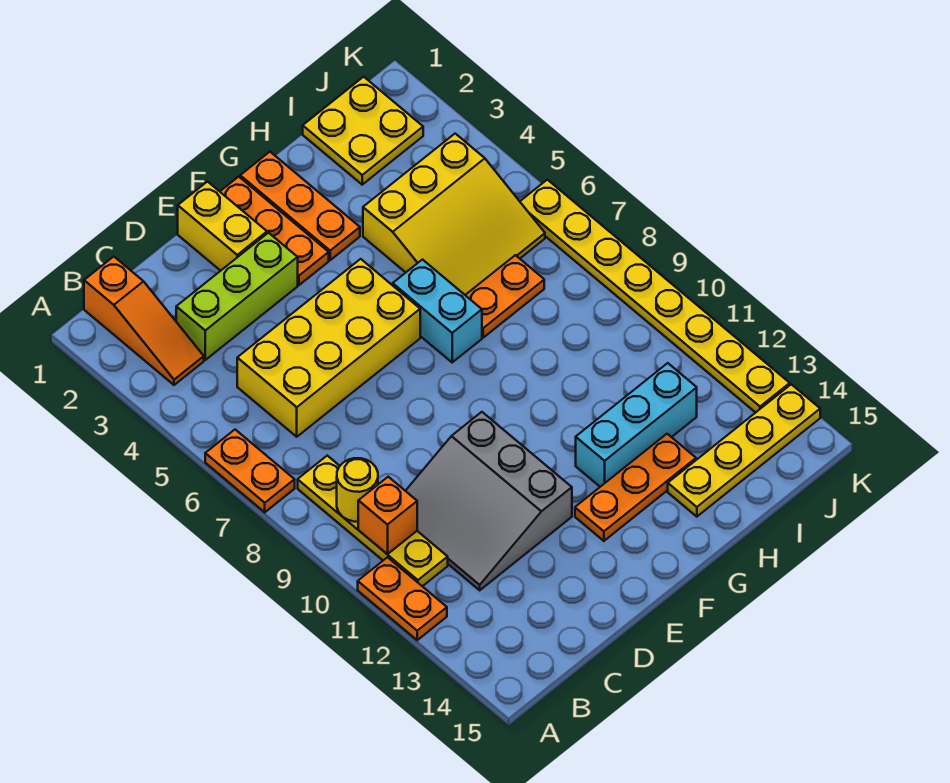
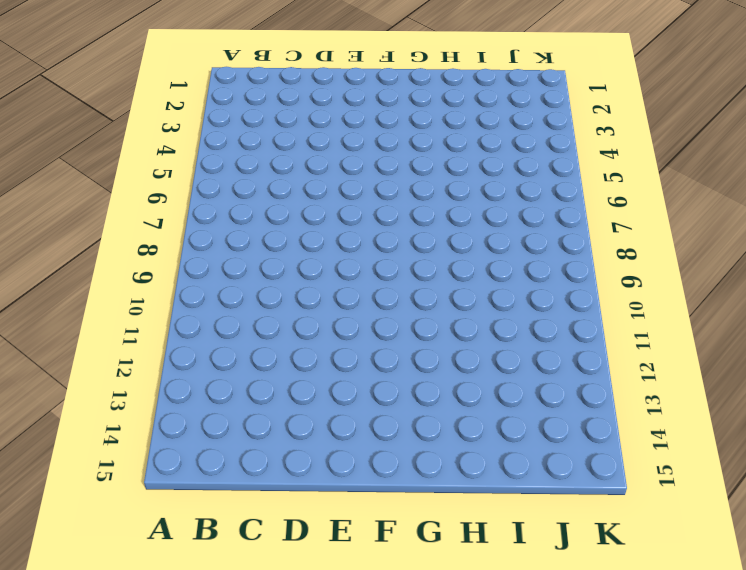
none -> orange plate A6:A7 level 1
none -> orange plate A11:A12 level 1
none -> orange slope B1:B3 level 1 top 1

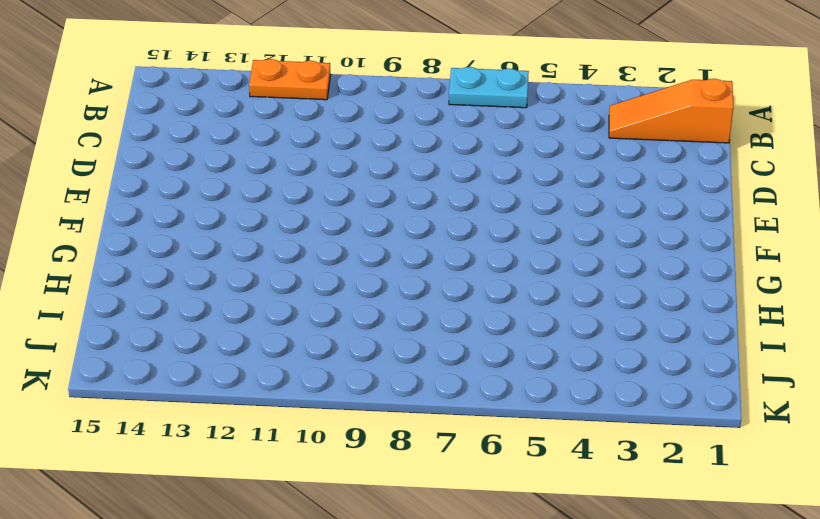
cyan plate A6:A7 level 1 -> orange plate A6:A7 level 1
none -> yellow plate B8:B11 level 1
none -> lime brick C3:E3 level 1
none -> yellow brick C5:F6 level 1

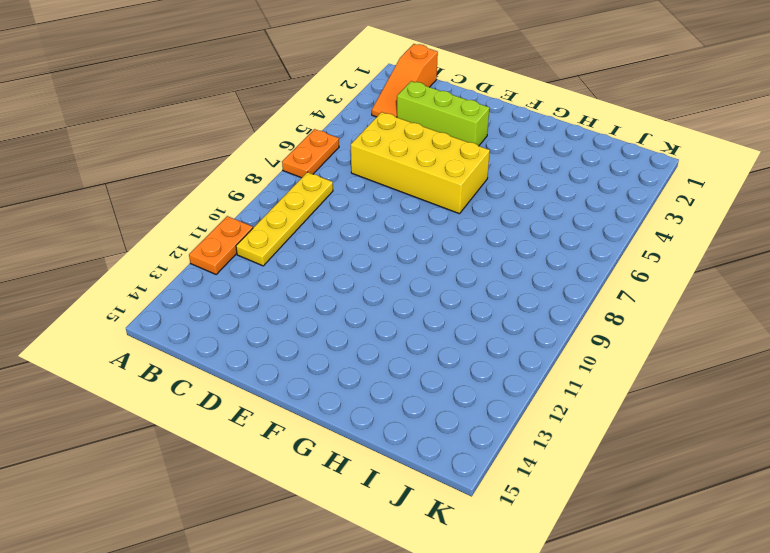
none -> grey slope C10:E12 level 1 top E
none -> yellow brick E1:E2 level 1
none -> orange plate F1:F3 level 1

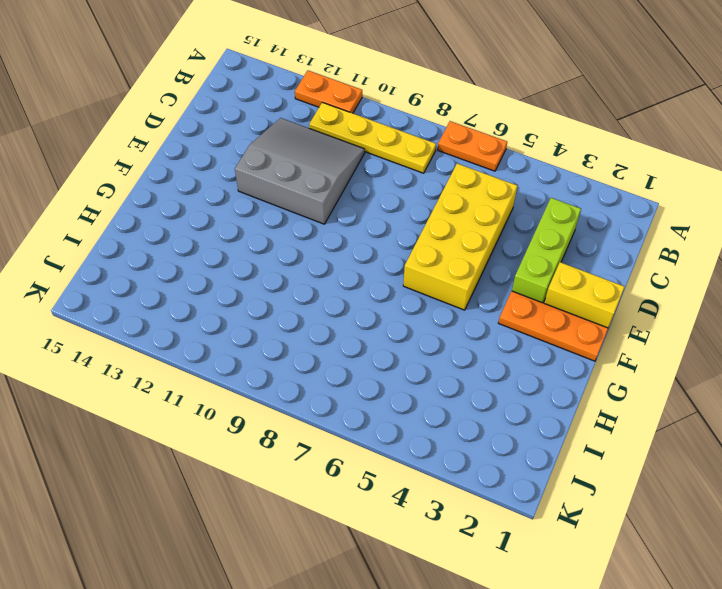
none -> orange slope B1:B3 level 1 top 1
none -> orange plate F13:H13 level 1
none -> orange plate G1:G3 level 1

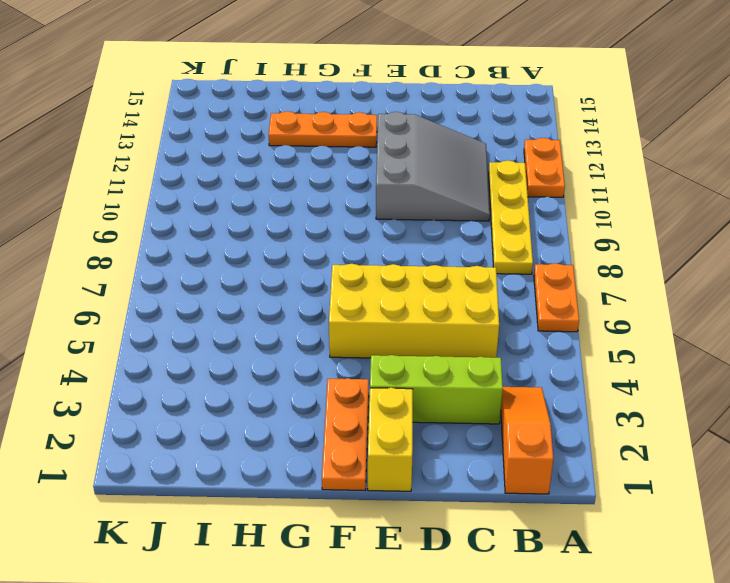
none -> orange plate G1:G3 level 1
none -> cyan brick G6:G7 level 1
none -> cyan brick G12:I12 level 1

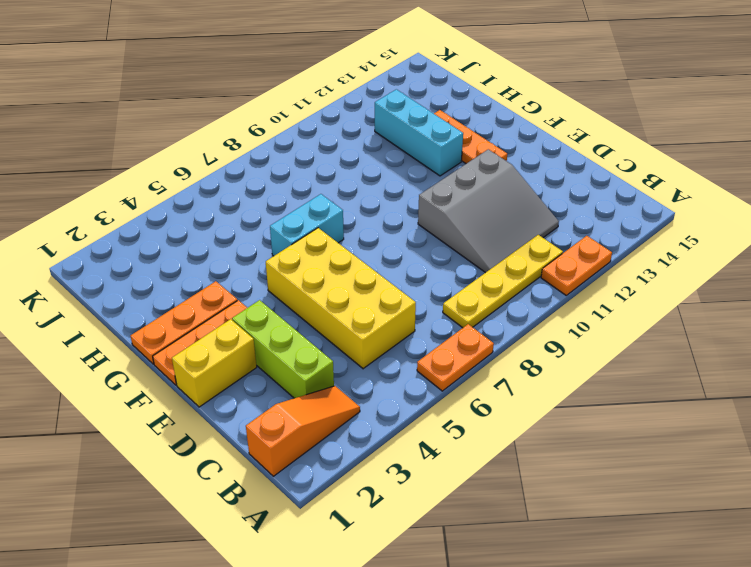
none -> yellow slope H4:J6 level 1 top 4
none -> orange plate H7:I7 level 1
none -> yellow plate H14:K14 level 1

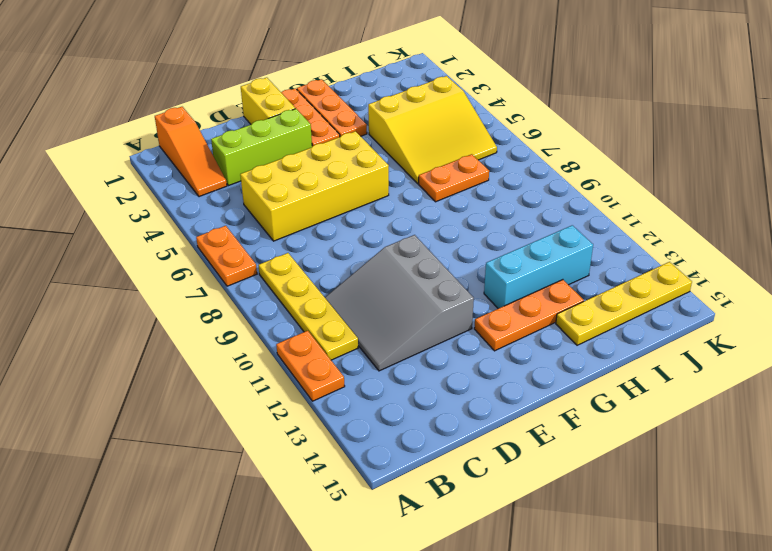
none -> cyan brick G6:G7 level 1
none -> yellow plate I1:J2 level 1
none -> yellow plate K6:K13 level 1

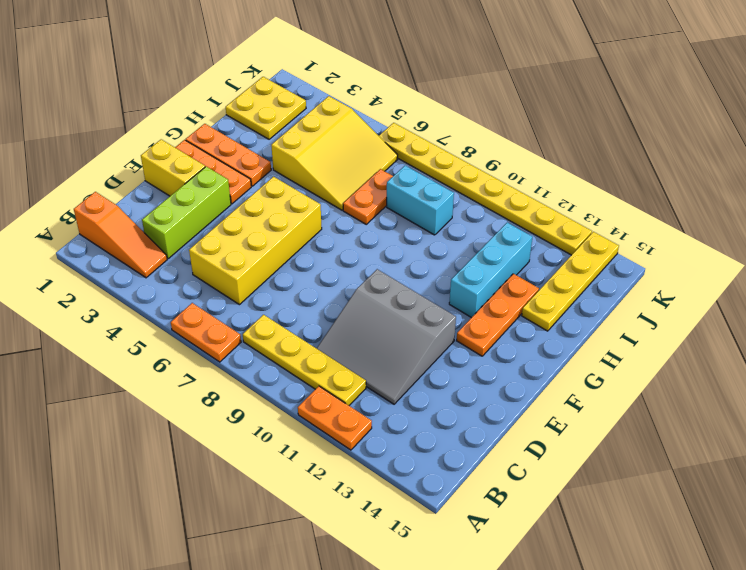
cyan brick I8:I9 level 1 -> cyan brick G6:G7 level 1
none -> yellow round brick B9 level 2
none -> orange brick B10 level 2

